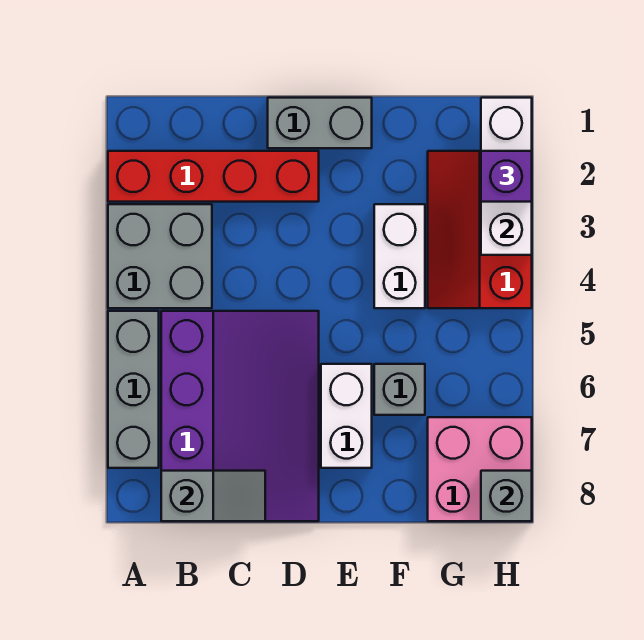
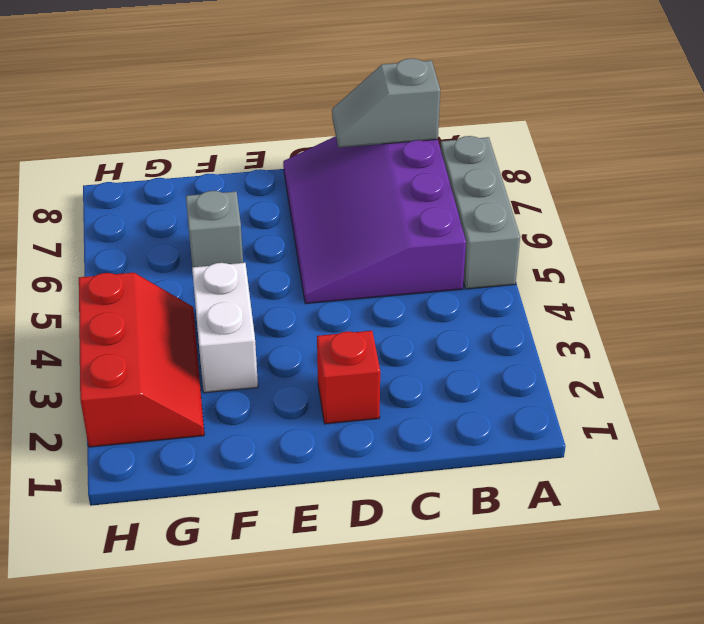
red brick D2 level 1 -> red brick A2:D2 level 1
none -> grey brick A3:B4 level 1
none -> grey brick D1:E1 level 1
none -> white brick E6:E7 level 1

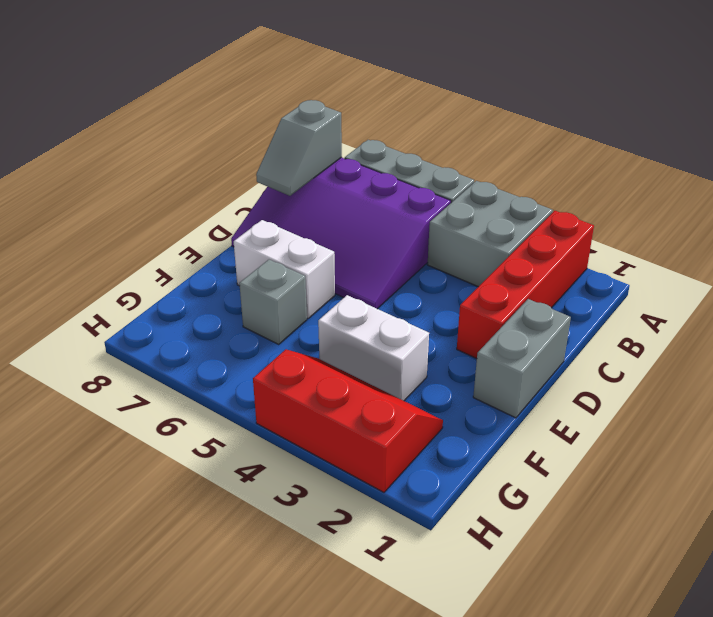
none -> pink brick G7:H8 level 1
none -> white brick H1:H3 level 2
none -> grey brick H8 level 2

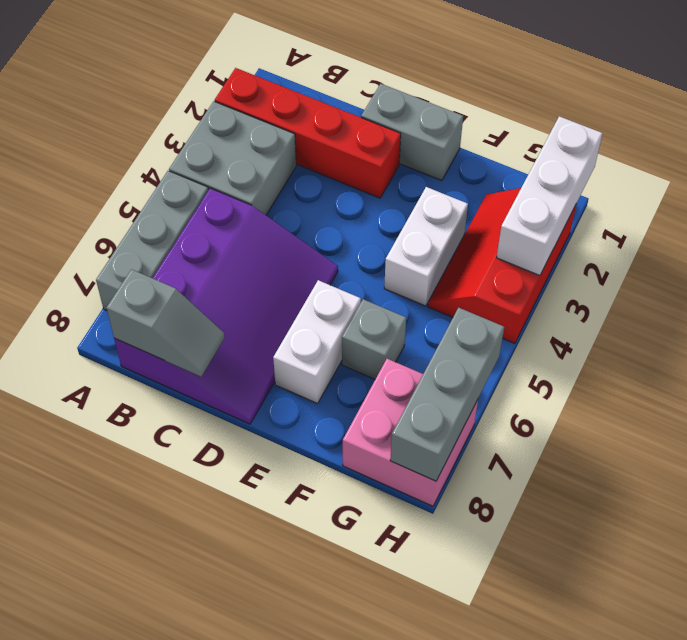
grey brick H6:H8 level 2 -> grey brick H8 level 2
none -> purple brick H2 level 3

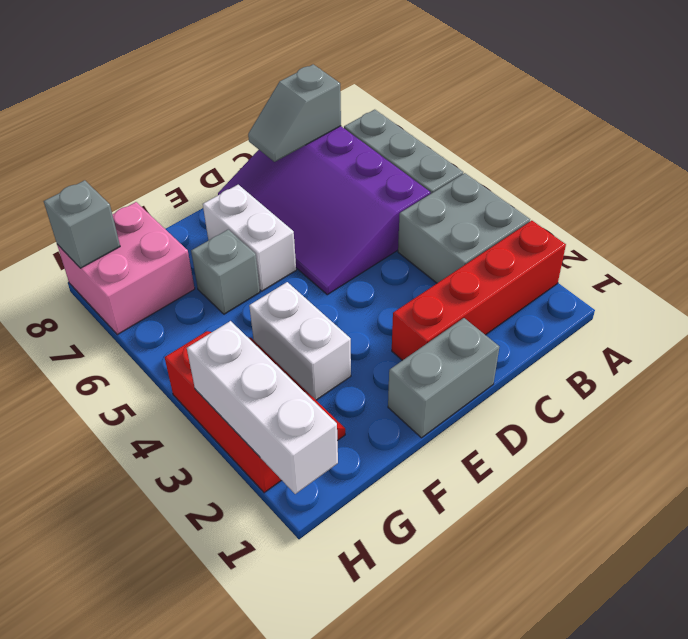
none -> purple brick H2 level 3

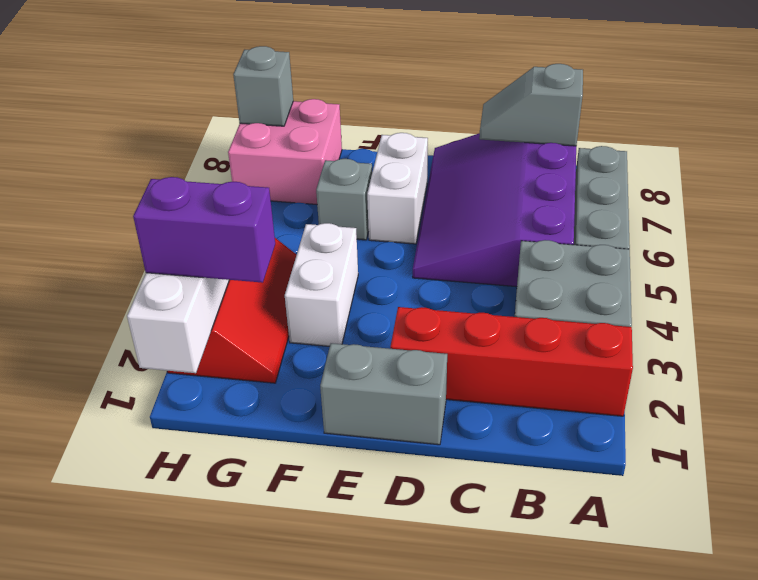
purple brick G2:H2 level 3 -> purple brick H2 level 3

